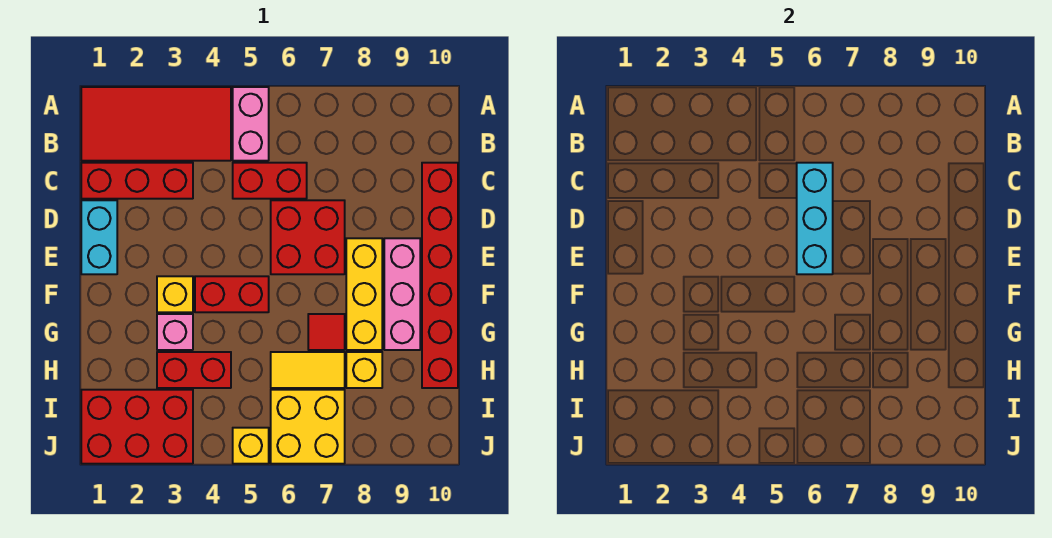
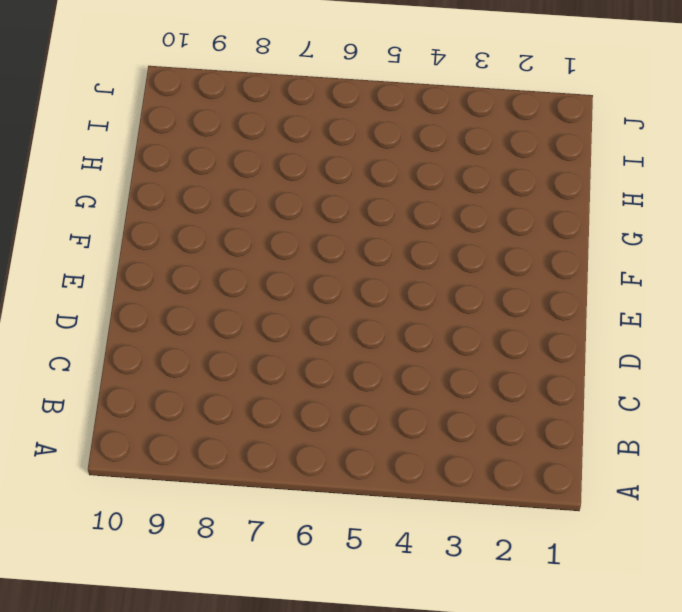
none -> red tile A1:B4 level 1
none -> pink brick A5:B5 level 1
none -> red brick C1:C3 level 1

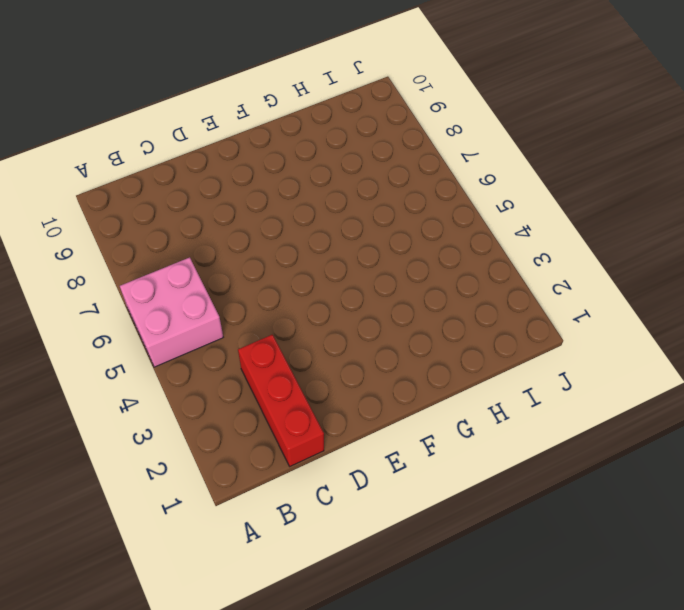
pink brick A5:B6 level 1 -> pink brick A5:B5 level 1
none -> red tile A1:B4 level 1
none -> red brick C5:C6 level 1
none -> red brick C10:H10 level 1

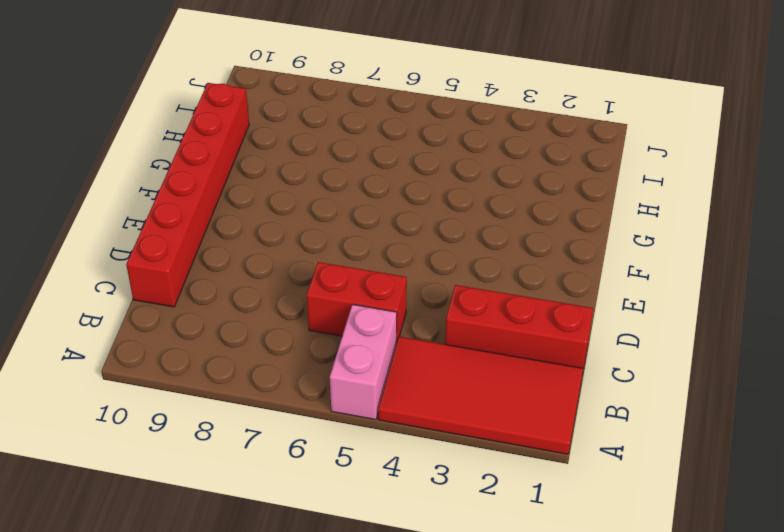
none -> cyan brick D1:E1 level 1
none -> red brick D6:E7 level 1
none -> yellow brick E8:G8 level 1

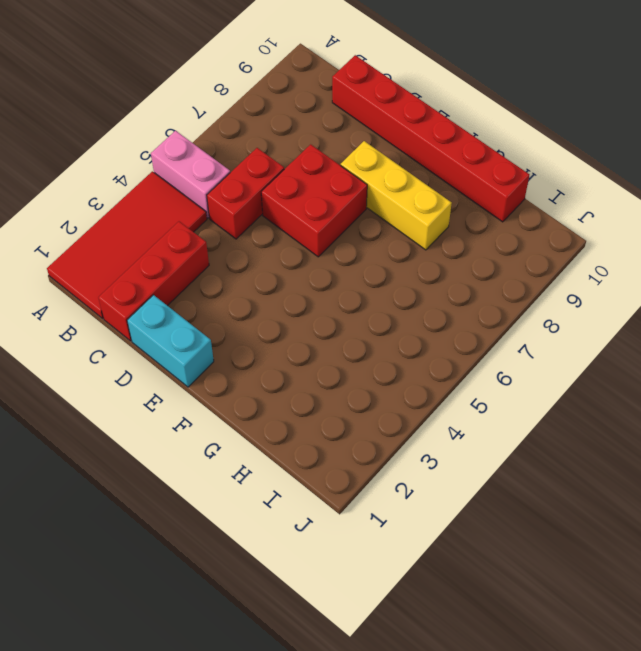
none -> pink brick E9:G9 level 1
none -> yellow brick F3 level 1
none -> red brick F4:F5 level 1

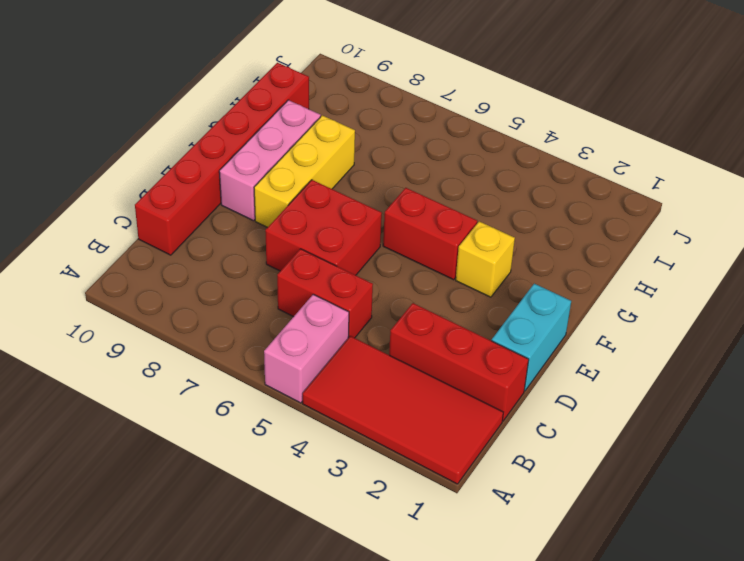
none -> pink brick G3 level 1
none -> red tile G7 level 1
none -> red brick H3:H4 level 1

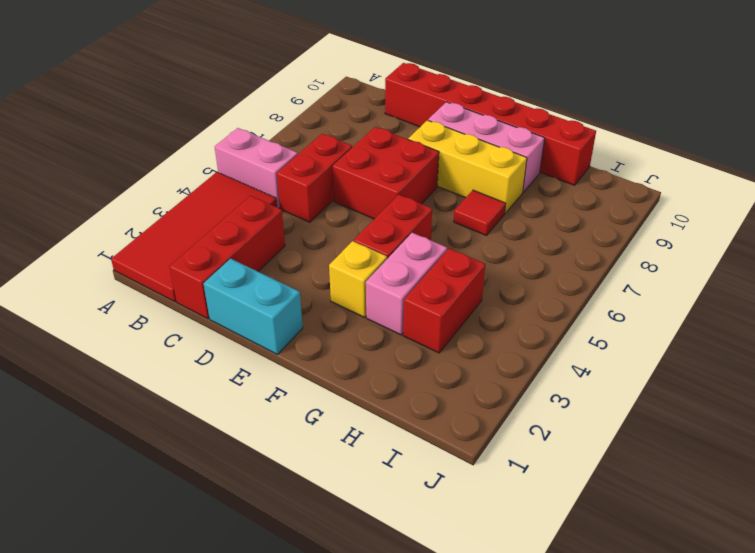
pink brick G3:G4 level 1 -> pink brick G3 level 1
none -> yellow tile H6:H7 level 1
none -> yellow brick H8 level 1
none -> red brick I1:J3 level 1

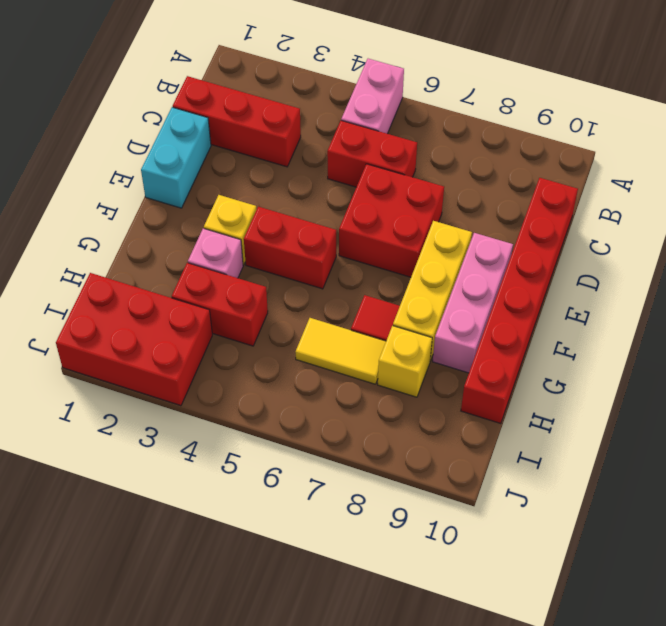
none -> red tile A1:B4 level 1
none -> yellow brick I6:J7 level 1
none -> yellow brick J5 level 1

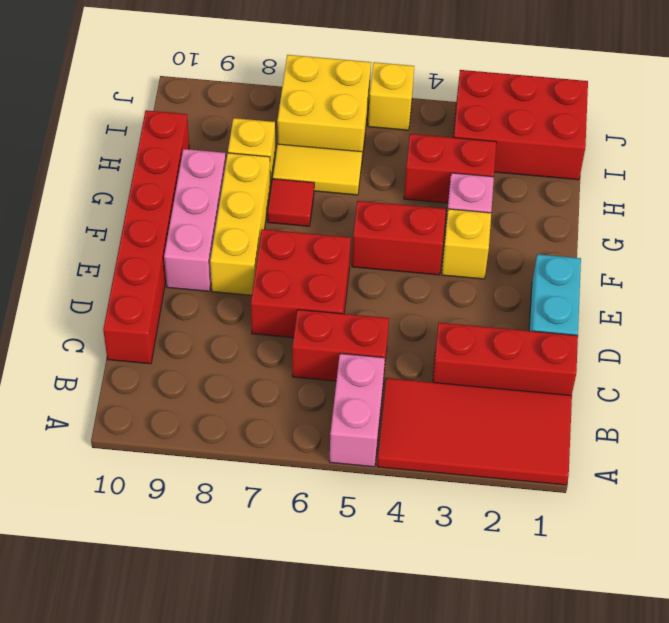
none -> cyan brick C6:E6 level 2

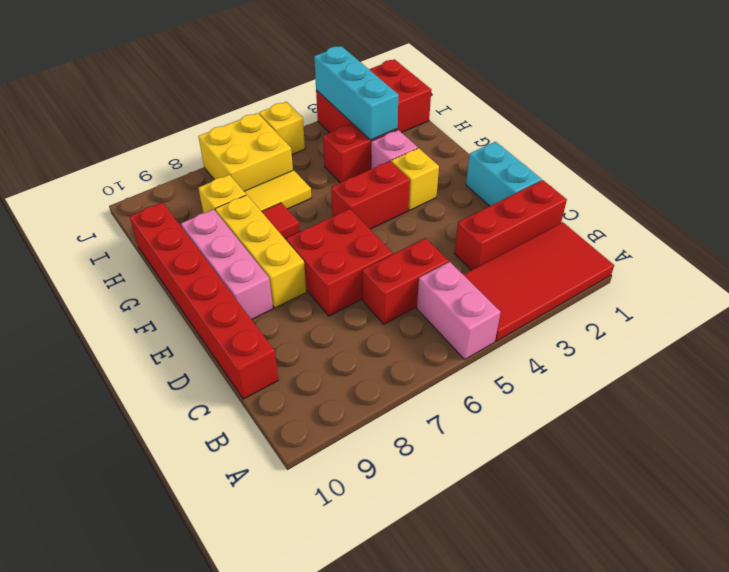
cyan brick H3:J3 level 2 -> cyan brick C6:E6 level 2

